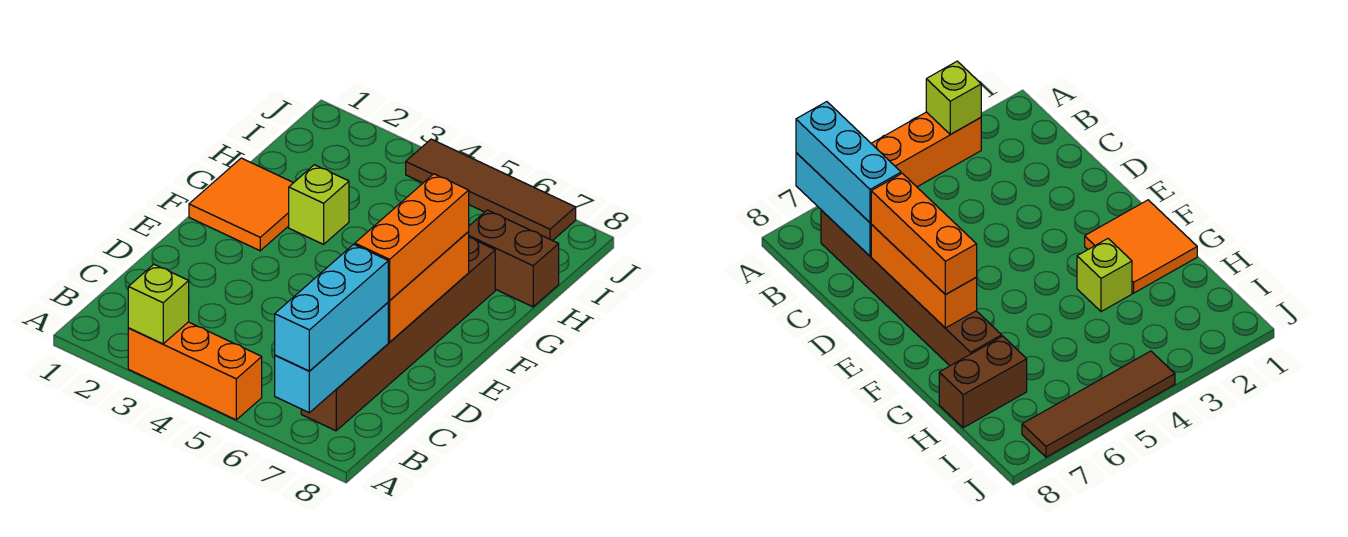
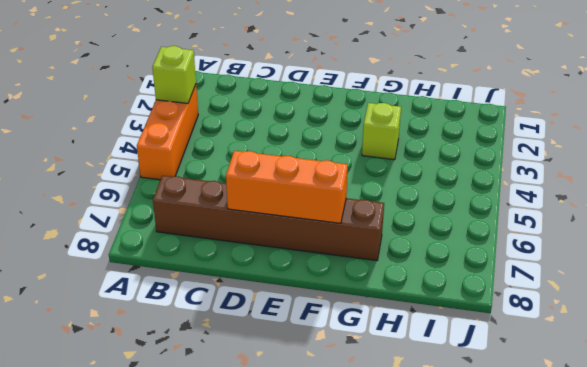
none -> orange tile F1:G2 level 1
none -> brown brick H7:H8 level 1

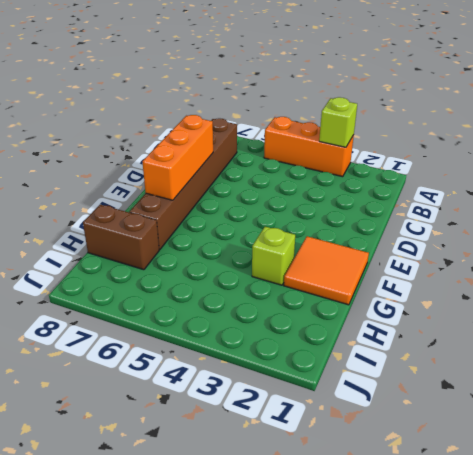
none -> brown tile J4:J7 level 1
none -> cyan brick A7:C7 level 2

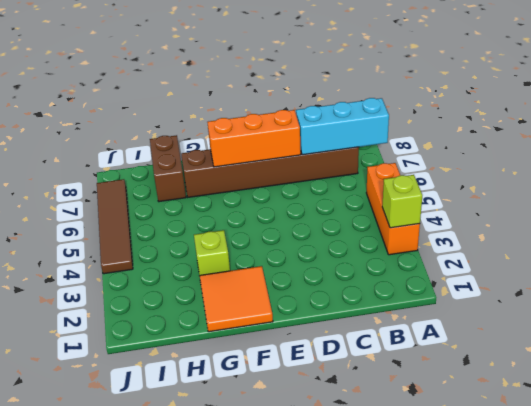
none -> cyan brick A7:C7 level 3
none -> orange brick D7:F7 level 3

